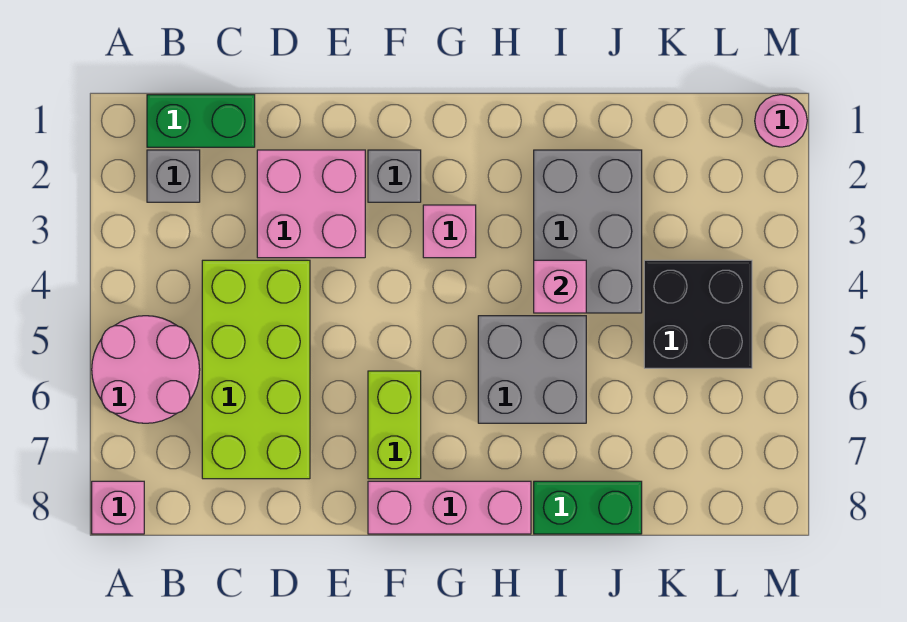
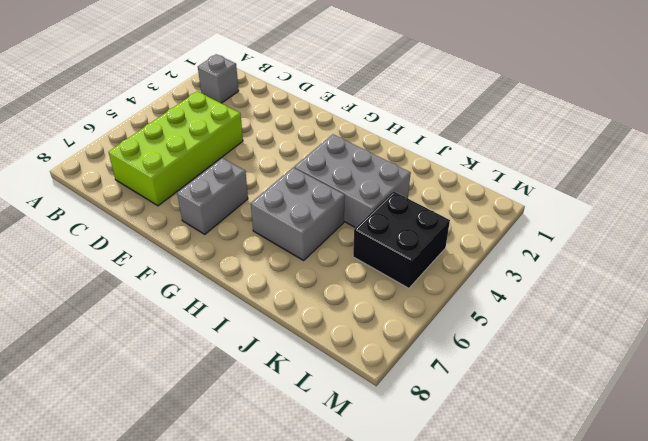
grey brick F6:F7 level 1 -> lime brick F6:F7 level 1
grey brick H3:J4 level 1 -> grey brick I2:J4 level 1
none -> pink round brick A5:B6 level 1
none -> pink brick A8 level 1
none -> green brick B1:C1 level 1

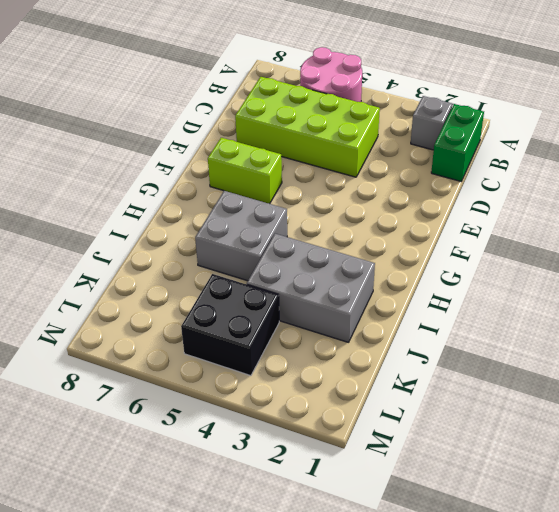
none -> pink brick A8 level 1
none -> pink brick D2:E3 level 1
none -> grey brick F2 level 1

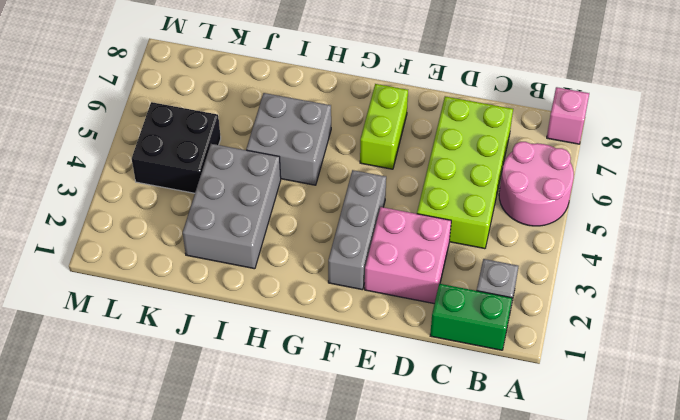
grey brick F2:F4 level 1 -> grey brick F2 level 1
none -> pink brick F8:H8 level 1
none -> pink brick G3 level 1
none -> green brick I8:J8 level 1

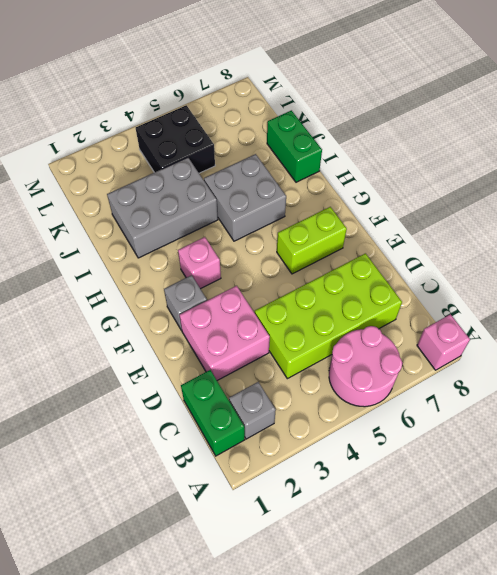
none -> pink brick F8:H8 level 1
none -> pink round brick M1 level 1
none -> pink brick I4 level 2

